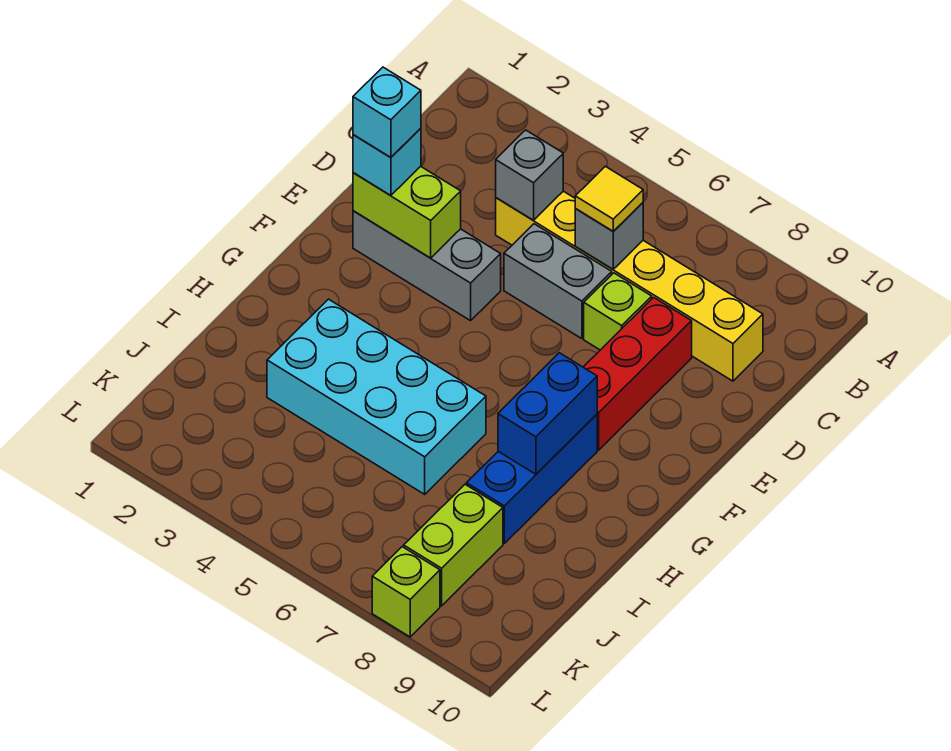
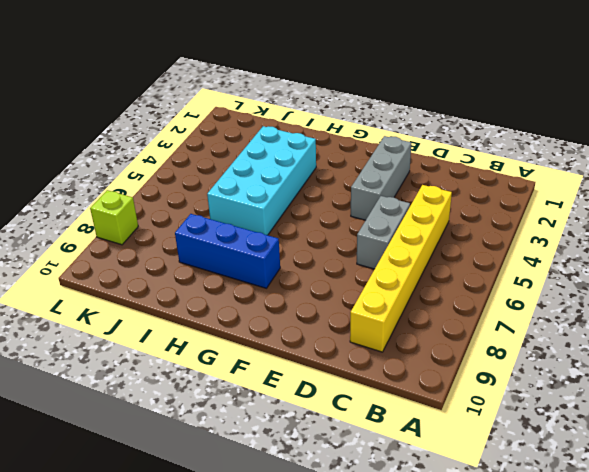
none -> lime brick D7 level 1
none -> red brick D8:F8 level 1
none -> lime brick J8:K8 level 1

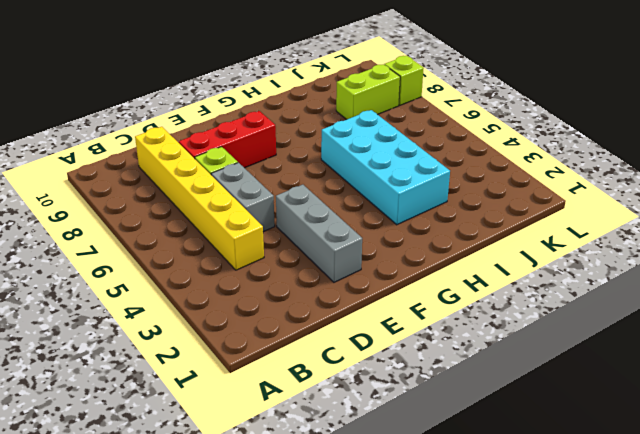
none -> blue brick G8:I8 level 1
none -> grey brick C4 level 2
none -> grey brick C6 level 2

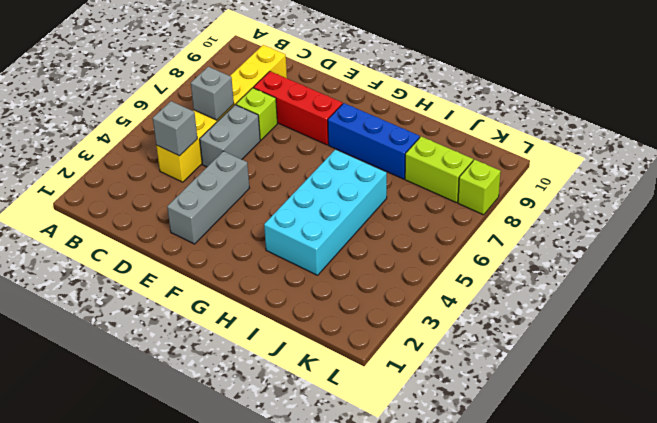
none -> lime brick E2:E3 level 2
none -> blue brick G8:H8 level 2
none -> yellow tile C6 level 3

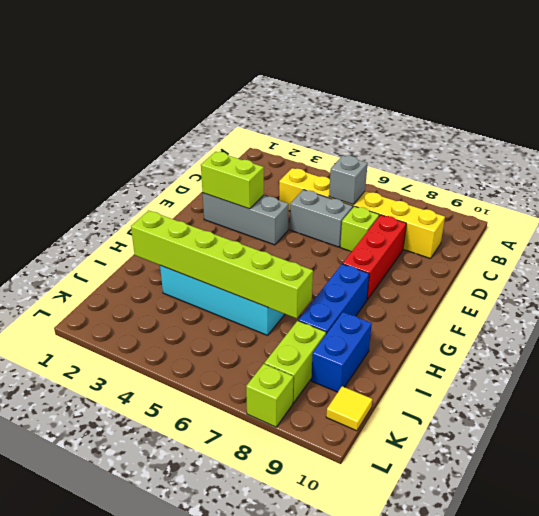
lime brick I2:I7 level 2 -> none
blue brick I9:J9 level 1 -> blue brick G8:H8 level 2
yellow tile K10 level 1 -> yellow tile C6 level 3
none -> grey brick C4 level 2
none -> cyan brick E2 level 3
none -> cyan brick E2 level 4

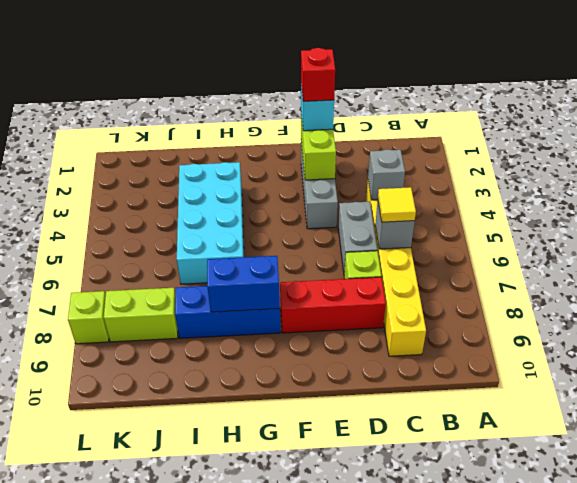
red brick E2 level 4 -> cyan brick E2 level 4

